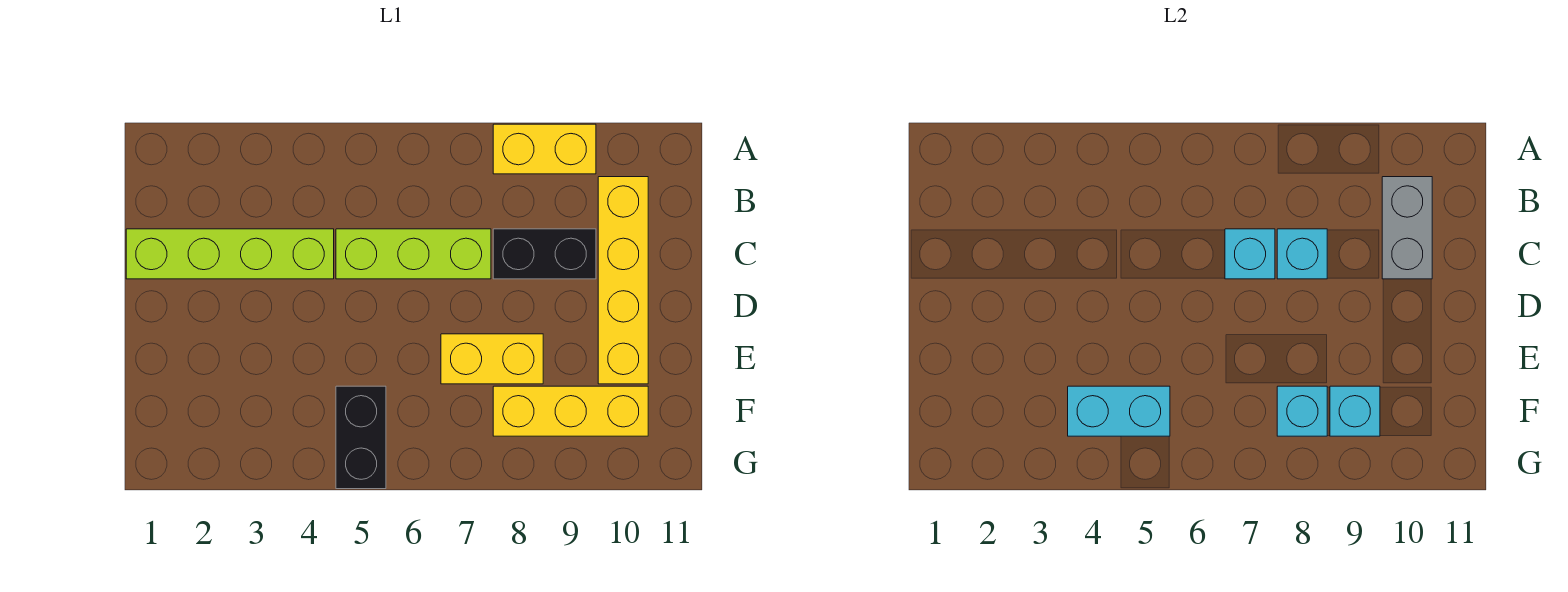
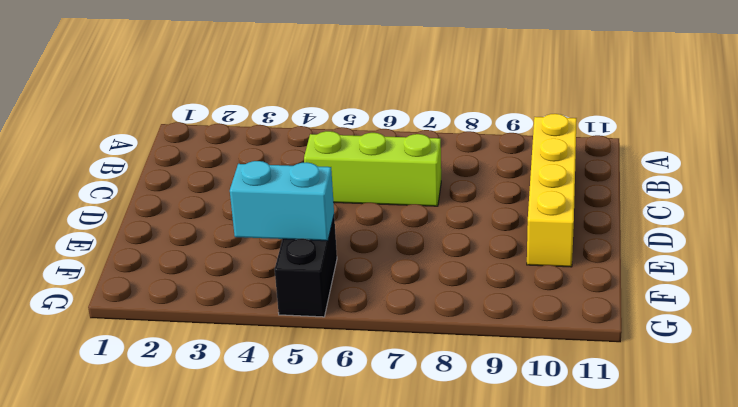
none -> yellow brick A8:A9 level 1
none -> lime brick C1:C4 level 1
none -> black brick C8:C9 level 1

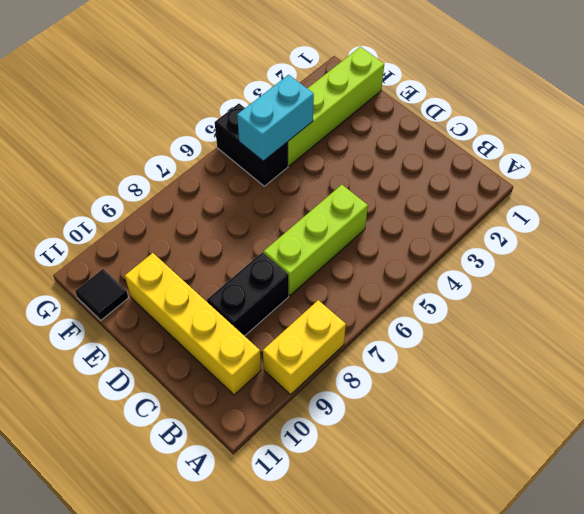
lime brick F1:F4 level 1 -> lime brick C1:C4 level 1
black tile F11 level 1 -> none
none -> yellow brick E7:E8 level 1
none -> yellow brick F8:F10 level 1
none -> grey brick B10:C10 level 2

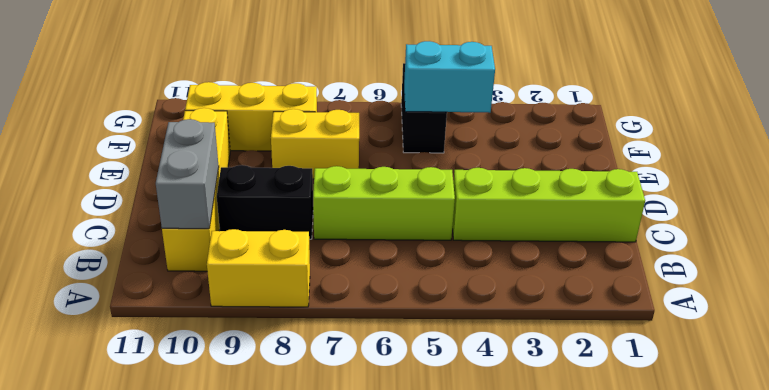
none -> cyan brick C7 level 2
none -> cyan brick C8 level 2
none -> cyan brick F8 level 2

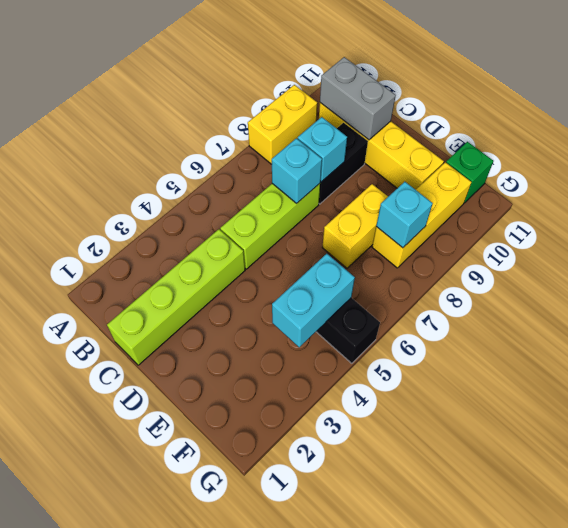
green brick F11 level 1 -> none
none -> cyan brick F9 level 2

